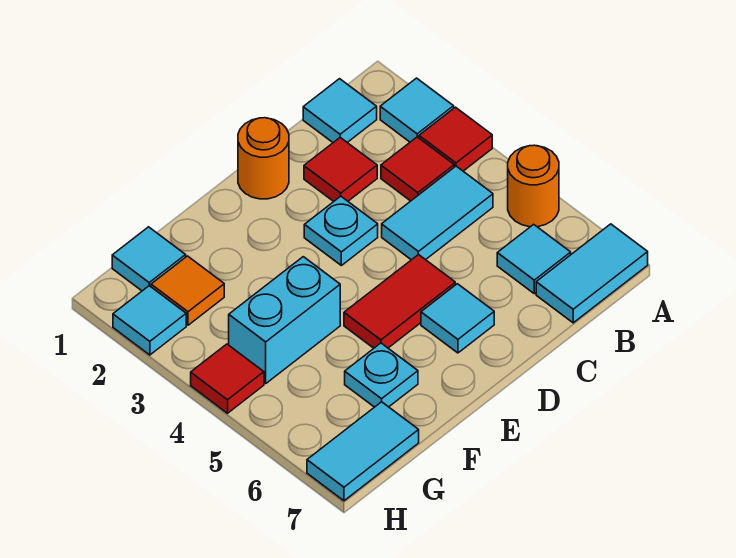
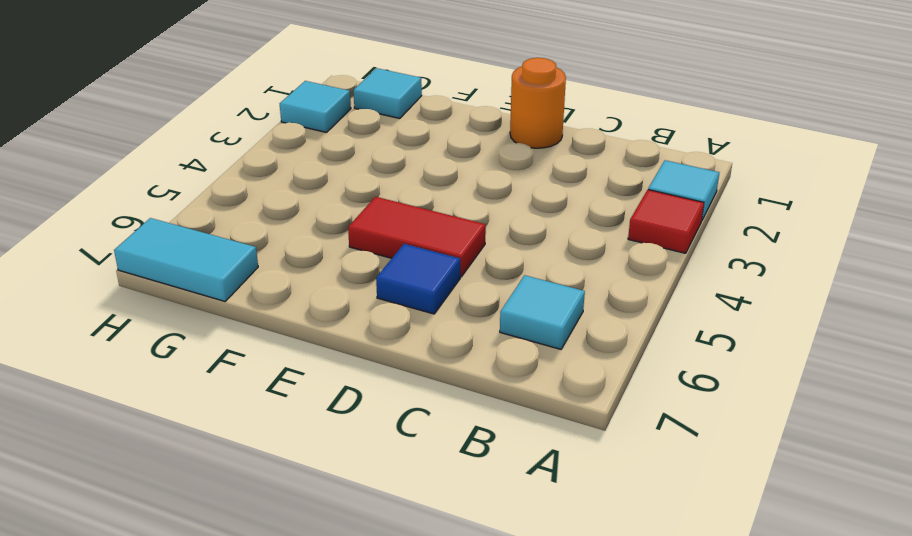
blue tile D6 level 1 -> cyan tile D6 level 1
none -> orange round brick A5 level 1
none -> cyan tile A7:B7 level 1
none -> cyan tile B1 level 1

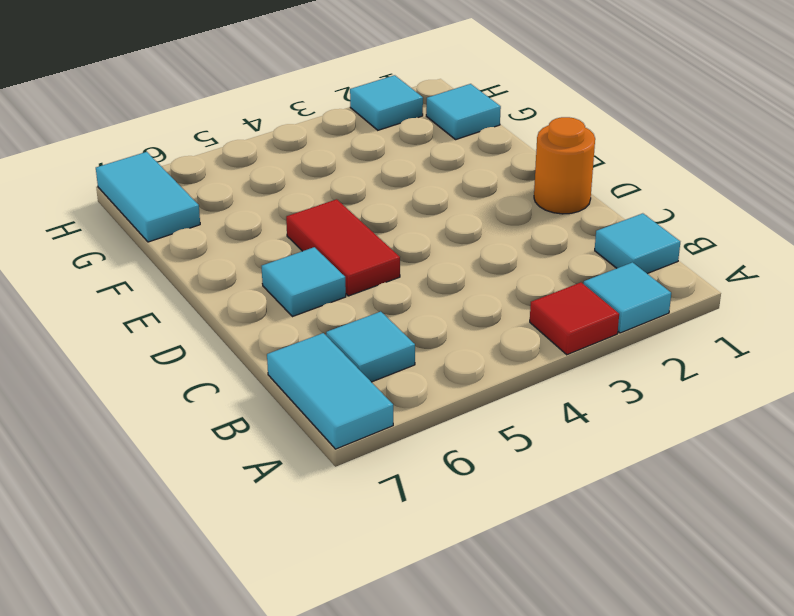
none -> orange round brick A5 level 1
none -> red tile B3 level 1
none -> cyan tile B4:C4 level 1

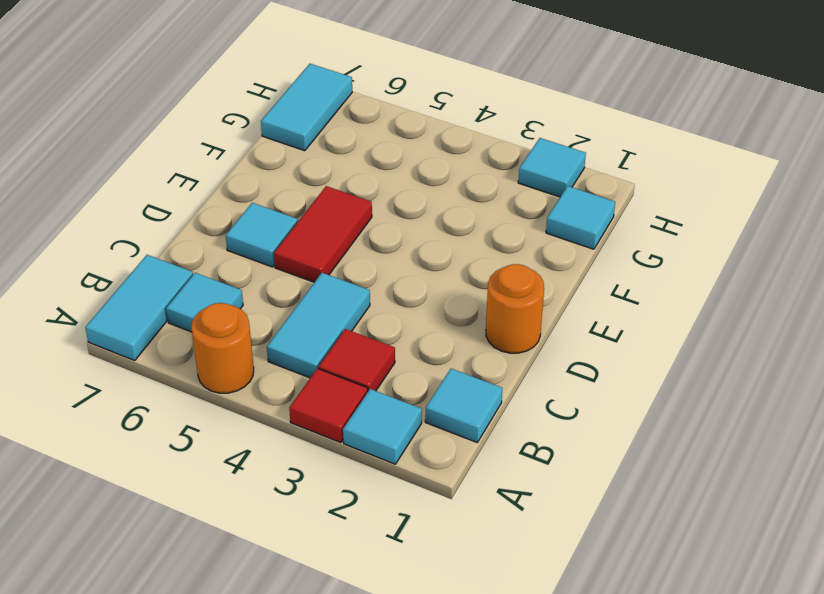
none -> red tile C2 level 1
none -> cyan plate D3 level 1
none -> cyan brick F4:G4 level 1

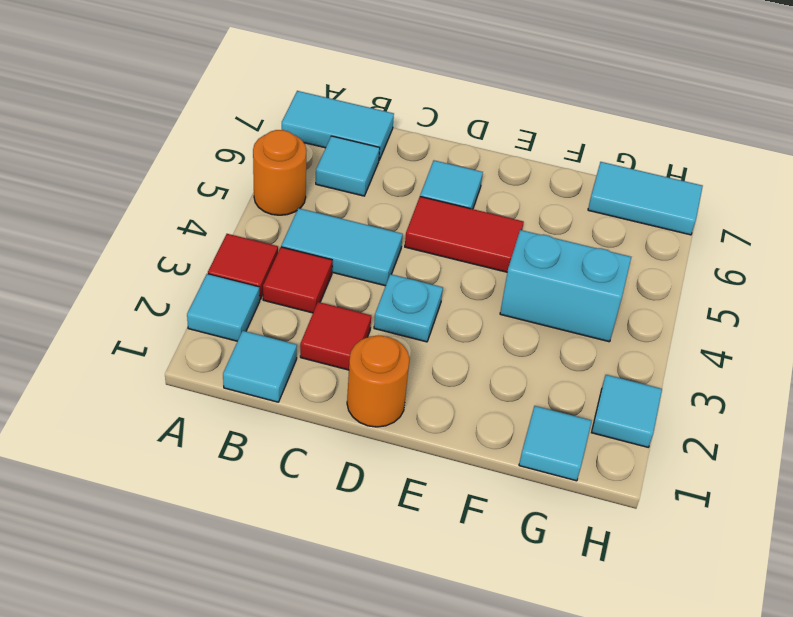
none -> cyan plate F6 level 1
none -> orange tile G2 level 1
none -> red tile H4 level 1

